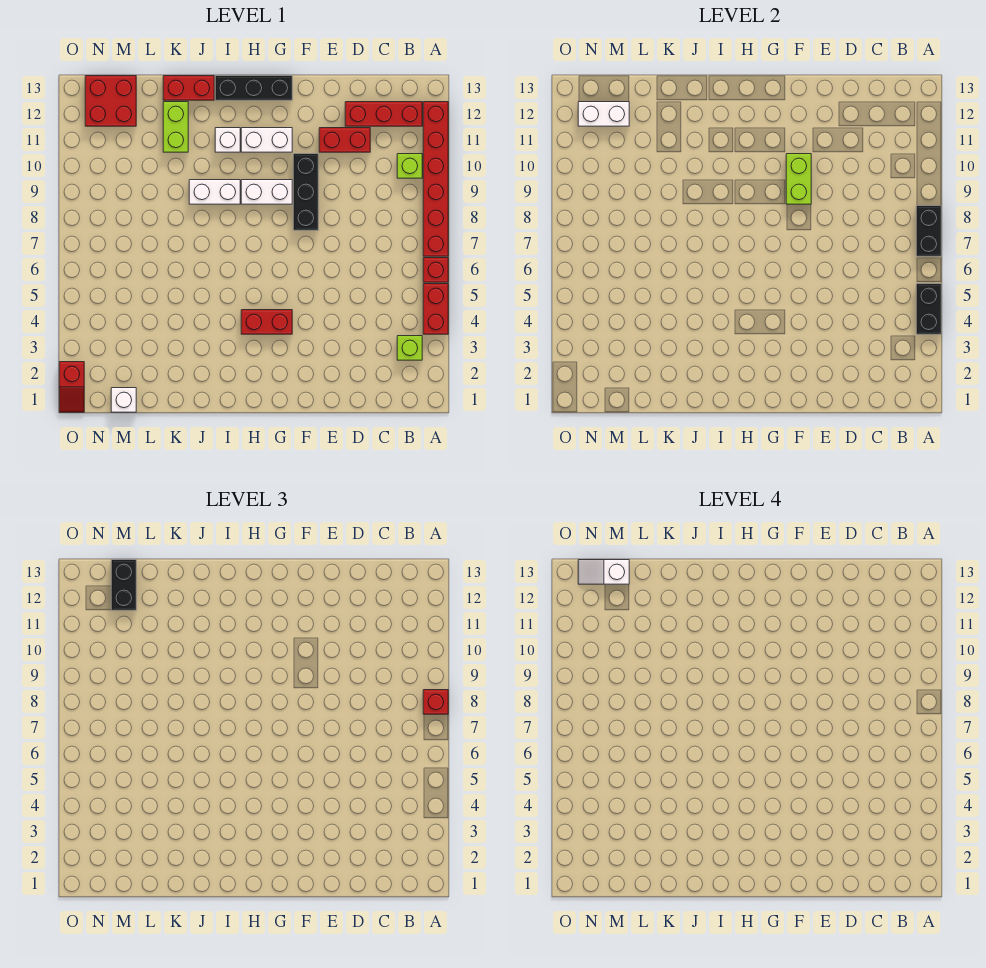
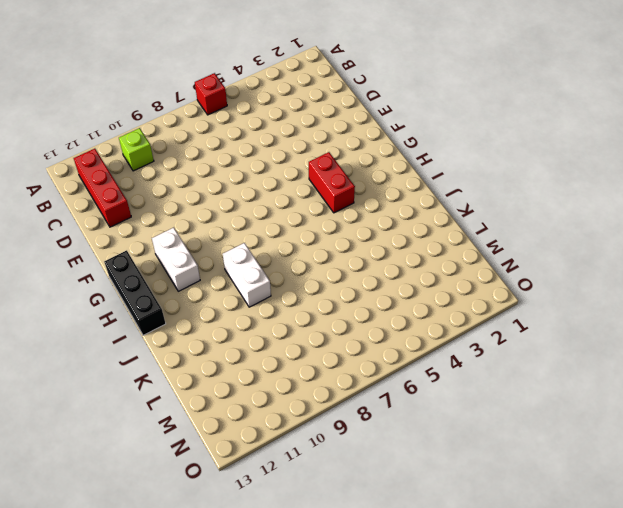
none -> red brick A4:A5 level 1
none -> red brick A7:A12 level 1
none -> lime brick B3 level 1

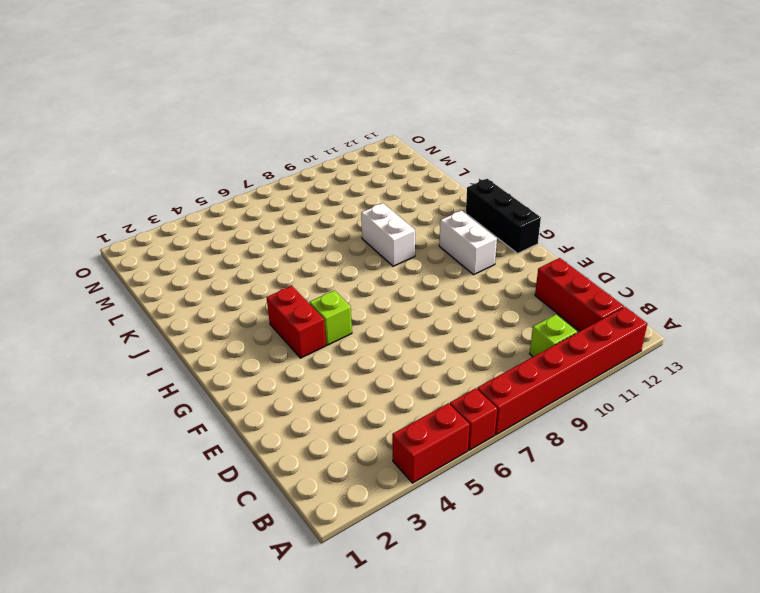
lime brick G5 level 1 -> lime brick B3 level 1
none -> red brick D11:E11 level 1
none -> black brick F8:F10 level 1
none -> white brick G9:H9 level 1

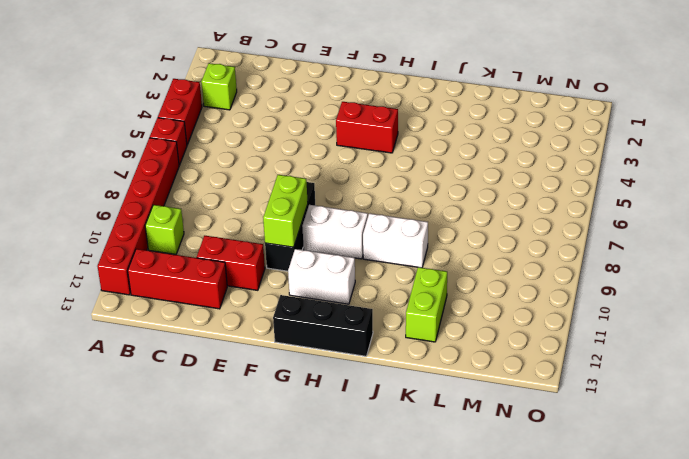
none -> white brick I11 level 1
none -> red brick J13:K13 level 1
none -> white brick M1 level 1

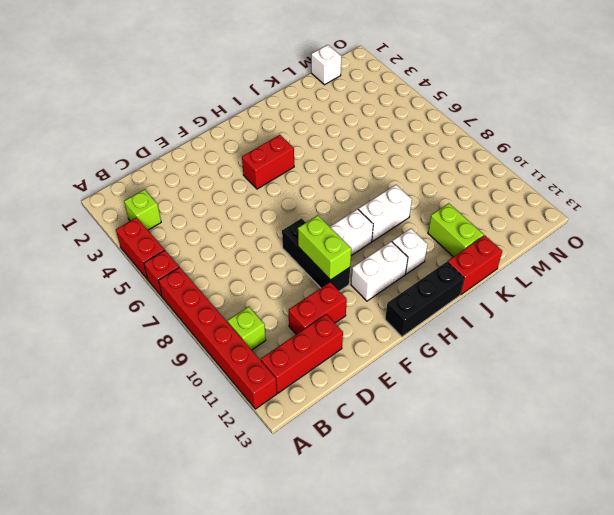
none -> red brick M12:N13 level 1
none -> red slope O1:O2 level 1 top 2
none -> black brick A4:A5 level 2

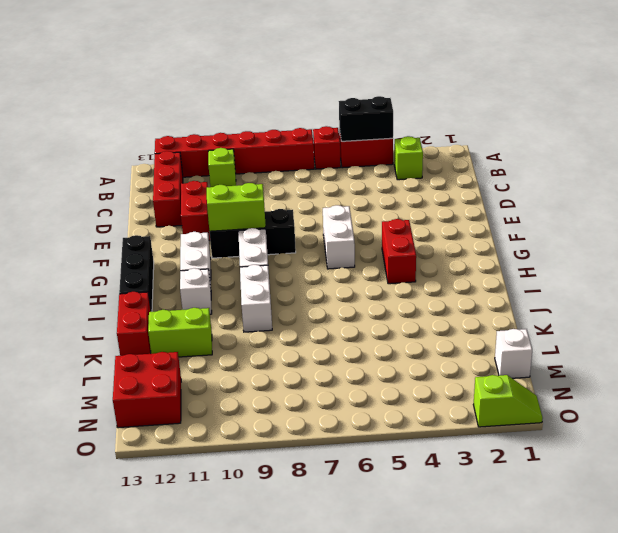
white brick F6:G6 level 1 -> white brick M12:N12 level 2
lime slope O1:O2 level 1 top 2 -> red slope O1:O2 level 1 top 2
none -> black brick A7:A8 level 2
none -> red brick A8 level 3
none -> black brick M12:M13 level 3

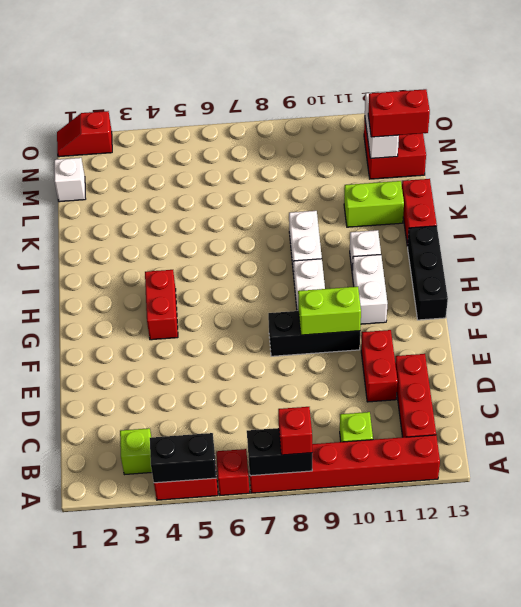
red brick M12:M13 level 3 -> black brick M12:M13 level 3
none -> white slope M13:N13 level 4 top M

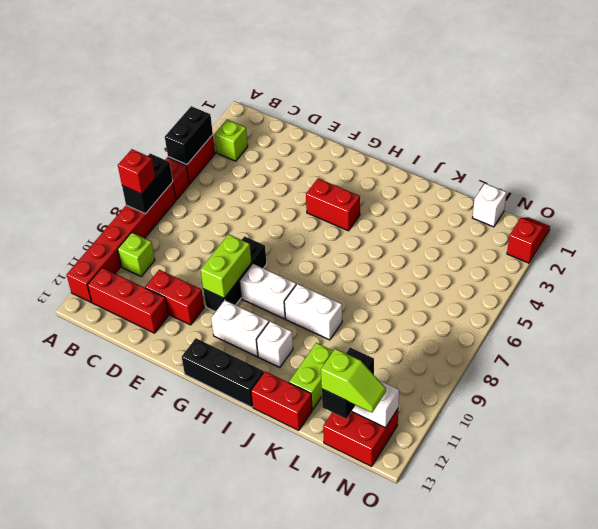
lime slope M13:N13 level 4 top M -> white slope M13:N13 level 4 top M

